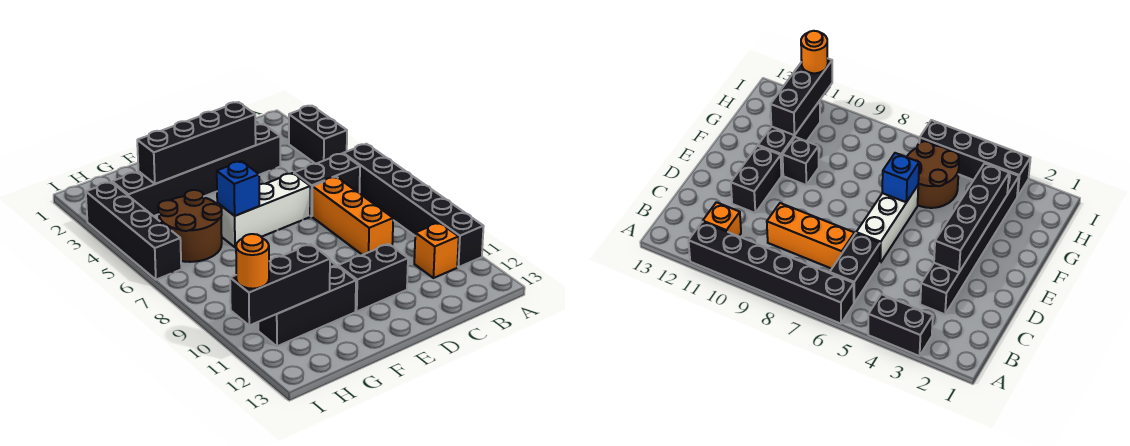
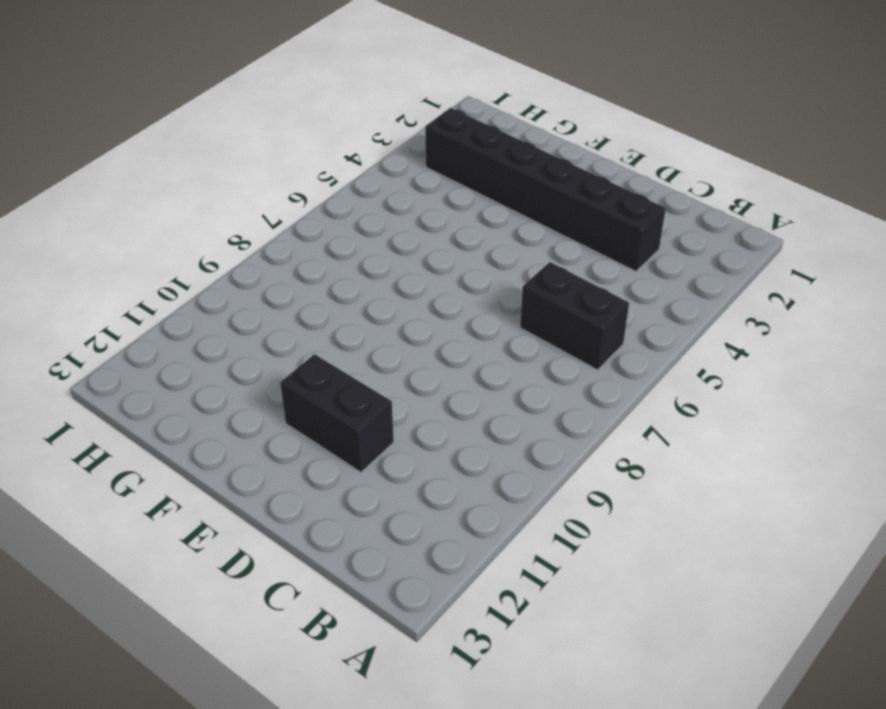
none -> black brick A3:A4 level 1
none -> black brick A6:A11 level 1
none -> orange brick B11 level 1

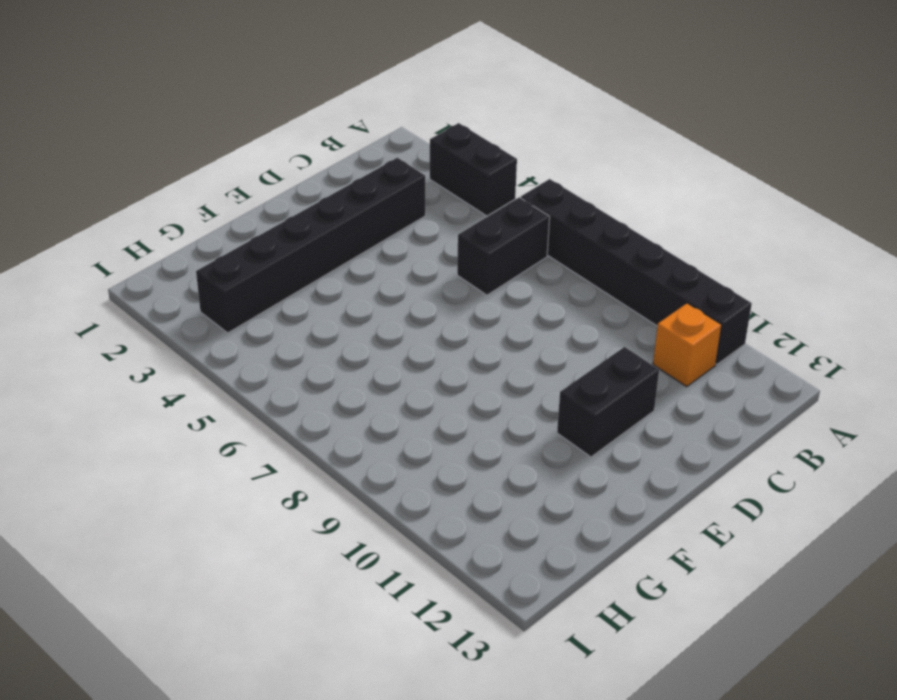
none -> orange brick C7:C9 level 1
none -> white brick D6:F6 level 1
none -> black brick F10 level 1

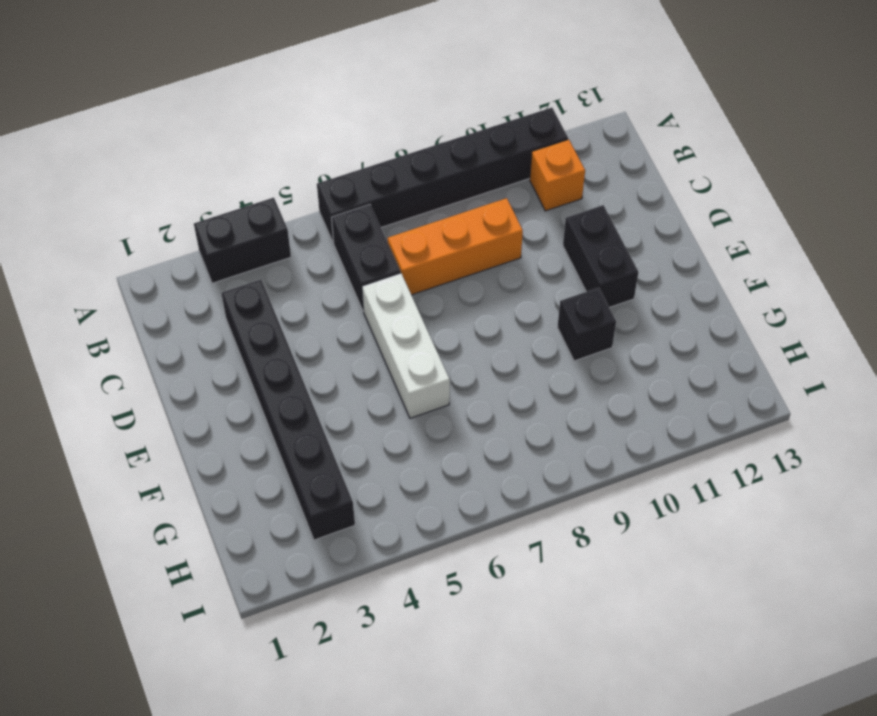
none -> black brick F11:H11 level 1
none -> brown round brick G5:H6 level 1
none -> black brick I3:I6 level 1

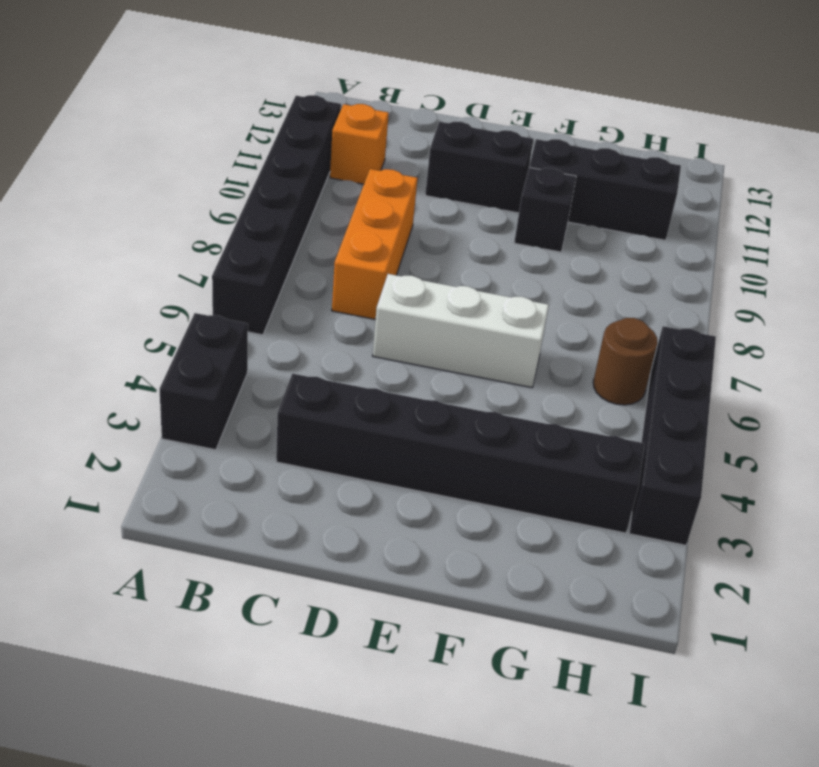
brown round brick H6 level 1 -> brown round brick G5:H6 level 1
none -> black brick B6:C6 level 1
none -> black brick D3:G3 level 2
none -> blue brick F6 level 2

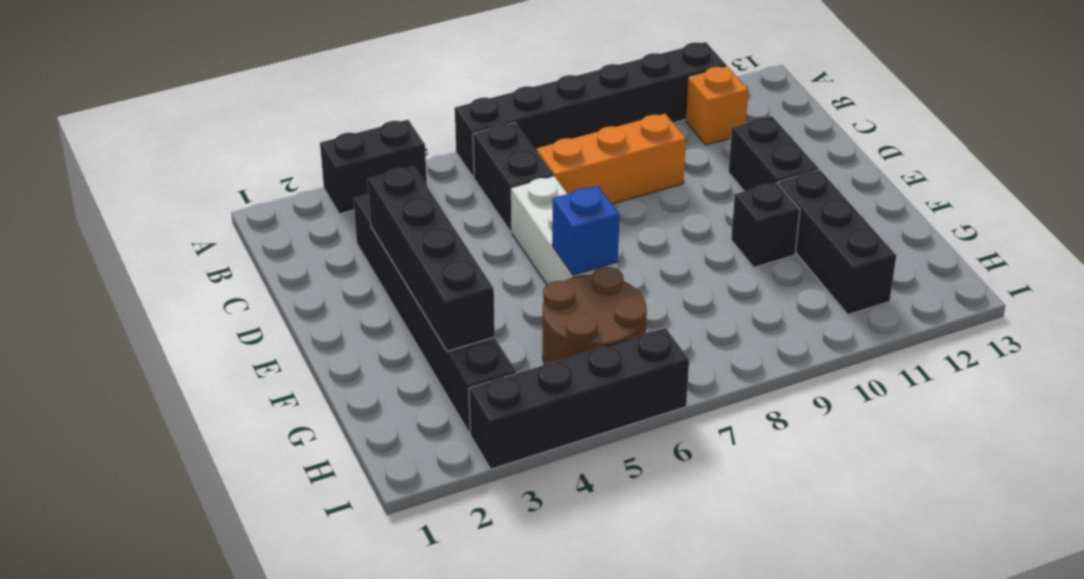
none -> black brick G11:I11 level 2
none -> orange round brick I11 level 3

